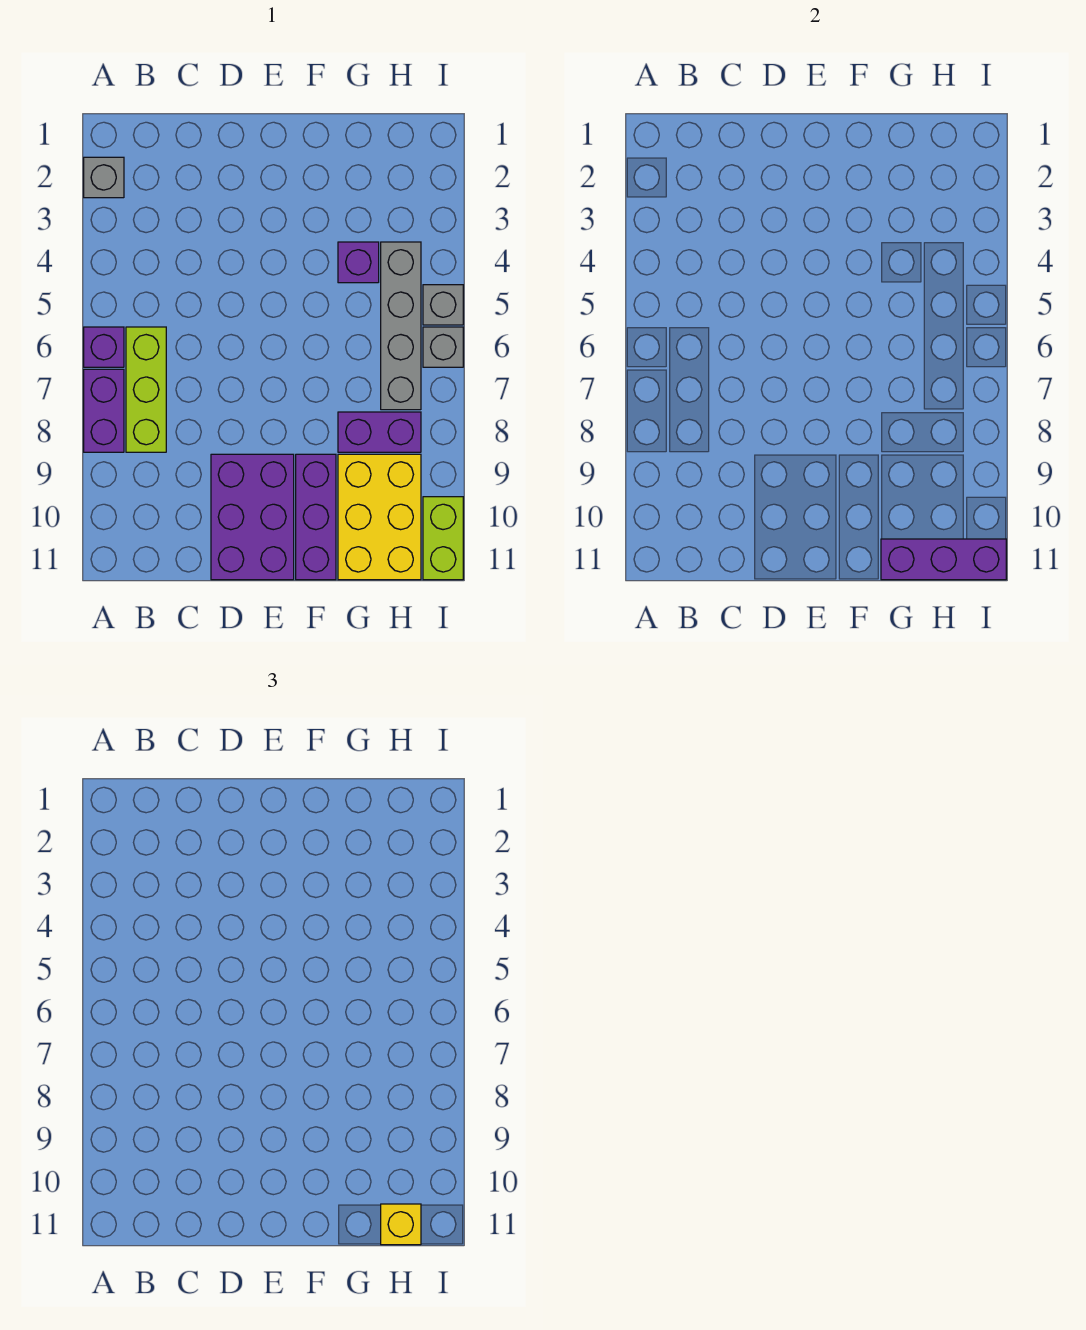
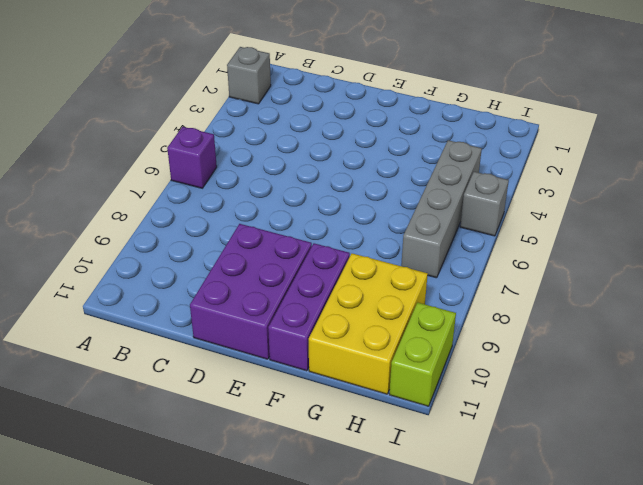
none -> purple brick A7:A8 level 1
none -> lime brick B6:B8 level 1
none -> purple brick G4 level 1

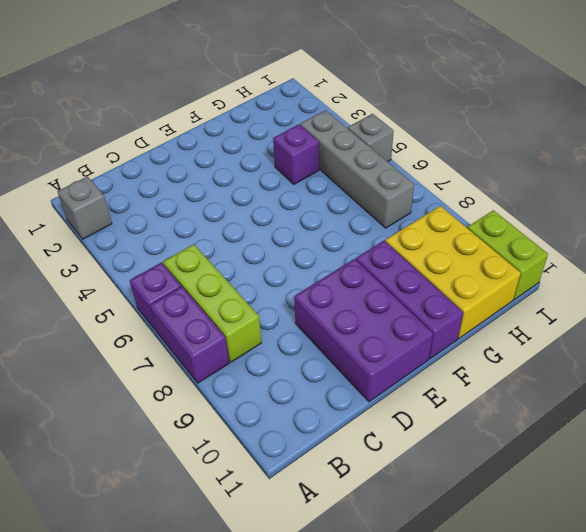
none -> purple brick G8:H8 level 1
none -> grey brick I6 level 1
none -> purple brick G11:I11 level 2

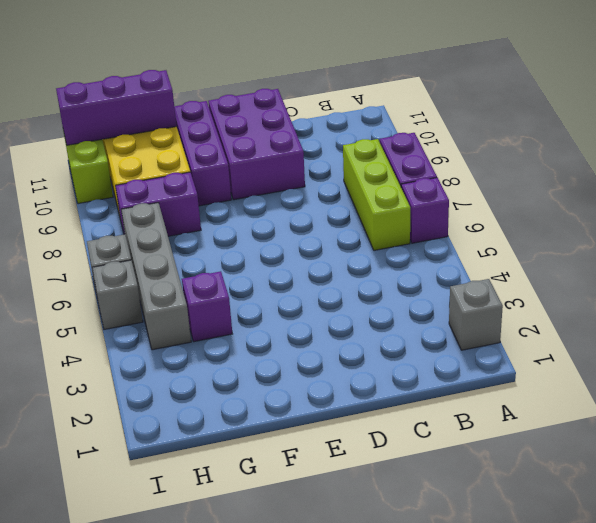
none -> yellow brick H11 level 3

